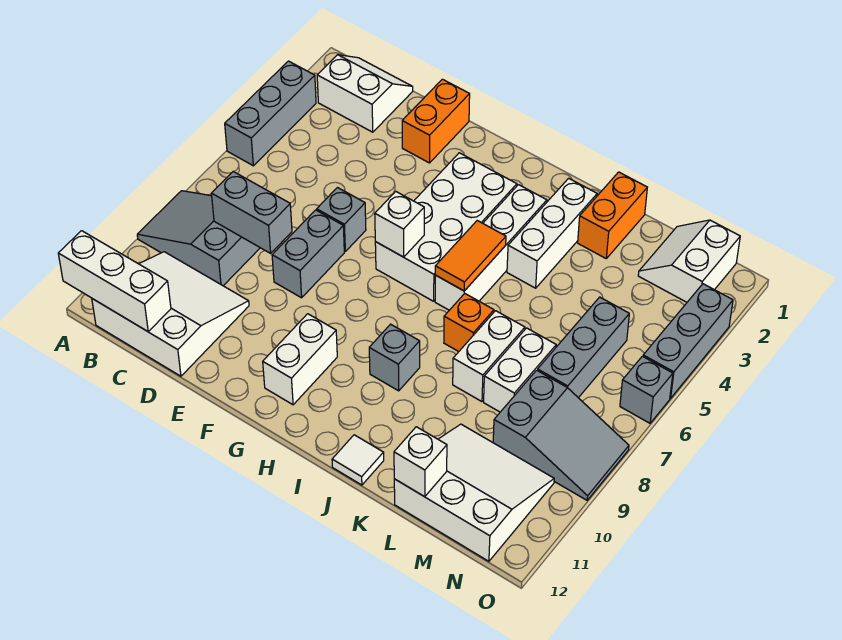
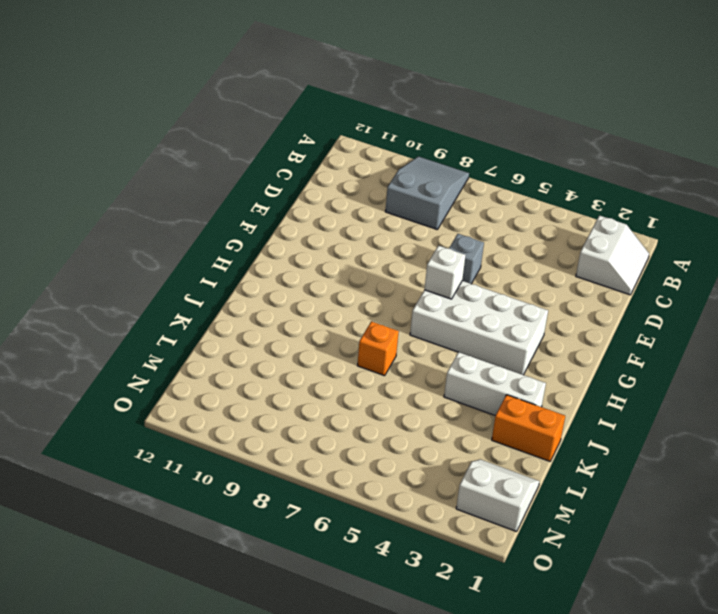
none -> grey brick A3:A5 level 1
none -> white slope B10:D12 level 1 top 12
none -> orange brick E1:E2 level 1

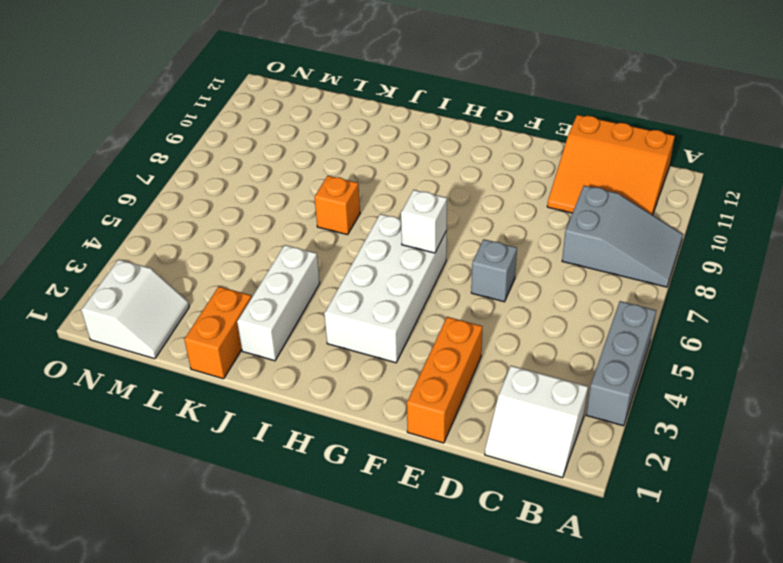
orange slope B10:D12 level 1 top 12 -> white slope B10:D12 level 1 top 12
orange brick E1:E3 level 1 -> orange brick E1:E2 level 1
none -> grey brick E7:E8 level 1
none -> white brick G10:G11 level 1
none -> white brick I3:I6 level 1

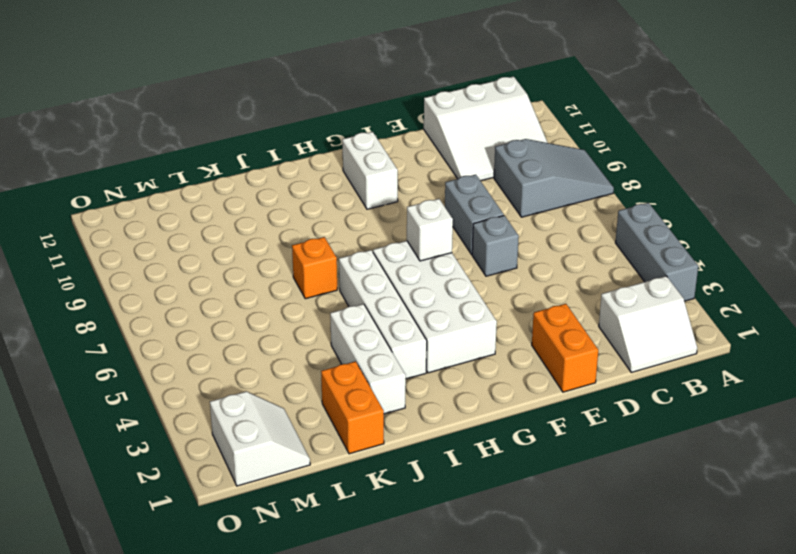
none -> grey brick I9 level 1
none -> white tile J12 level 1
none -> white brick K7:K8 level 1

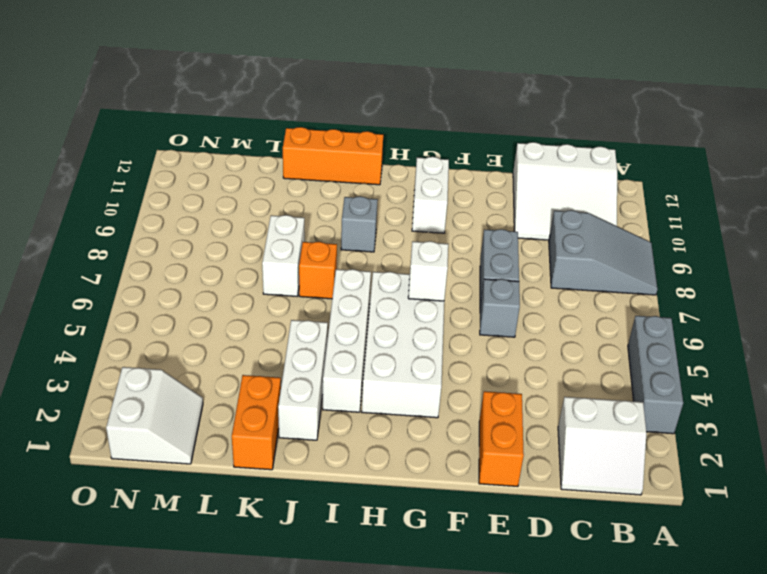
orange brick I12:K12 level 1 -> white tile J12 level 1
none -> white brick L7:L8 level 1
none -> white slope L10:N12 level 1 top 12
none -> grey brick M5:M7 level 1

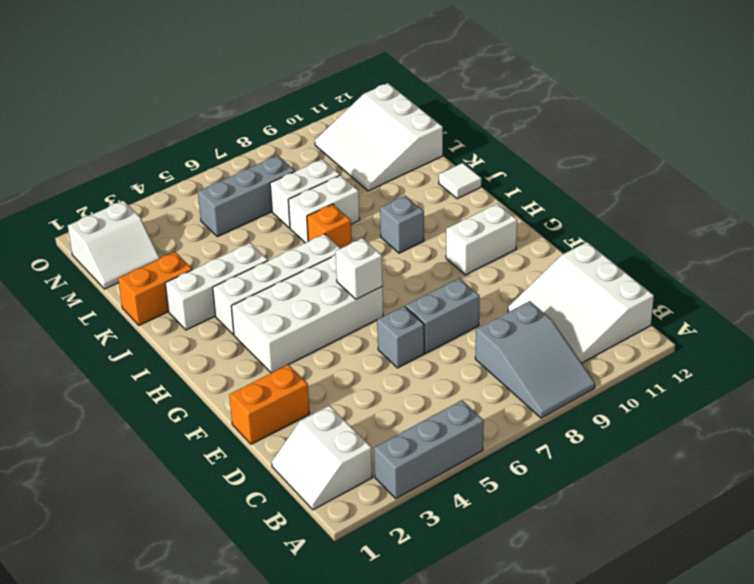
none -> grey slope M8:O9 level 1 top M
none -> grey brick O3:O5 level 1
none -> grey brick O6 level 1

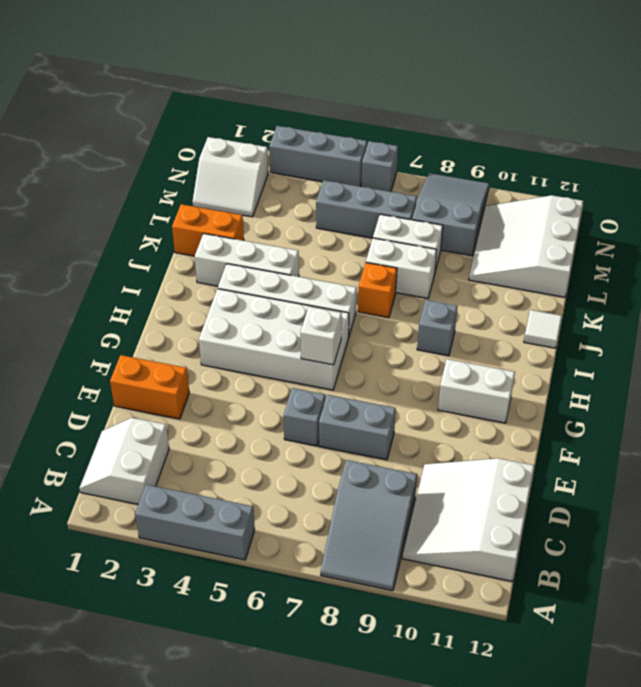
none -> white brick A12:C12 level 2
none -> grey brick C8:D8 level 2
none -> orange tile I5:I6 level 2

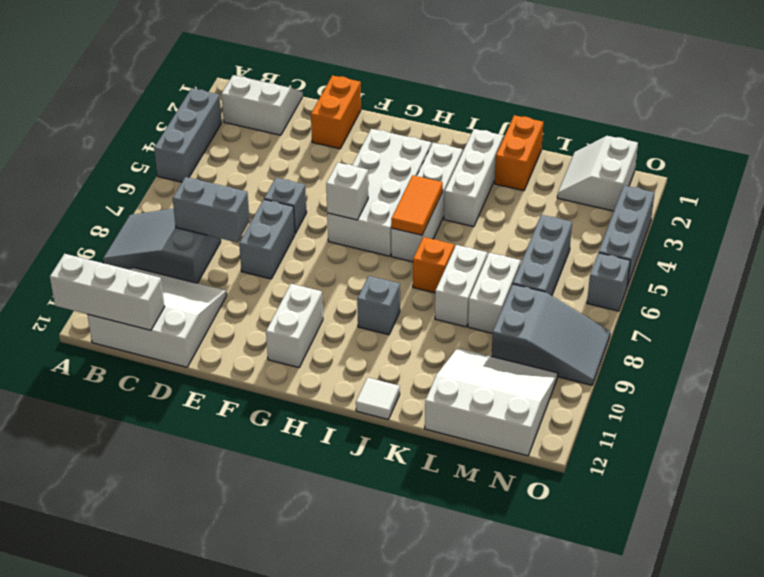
none -> white brick L12 level 2

